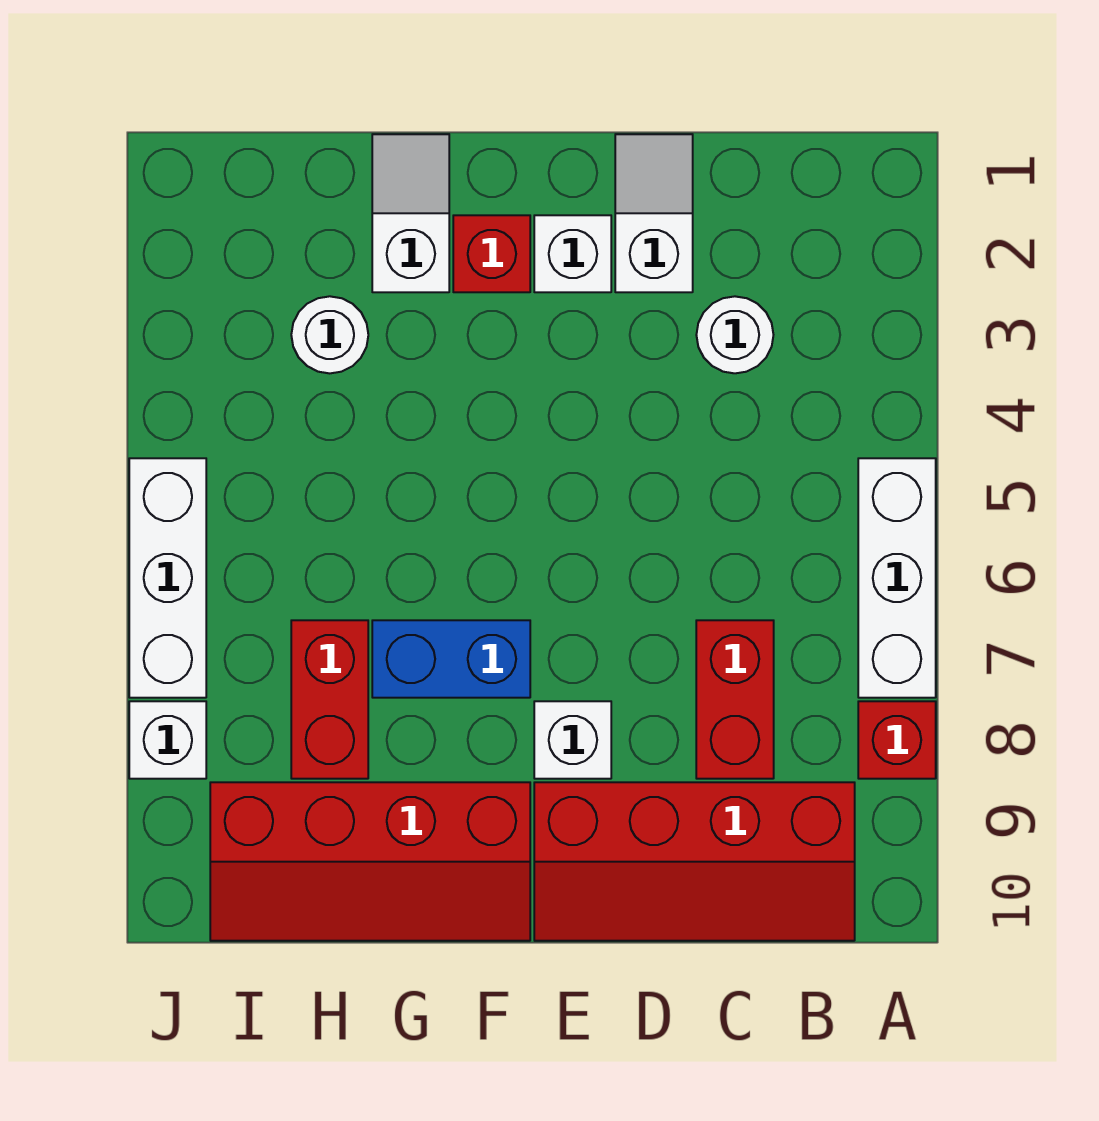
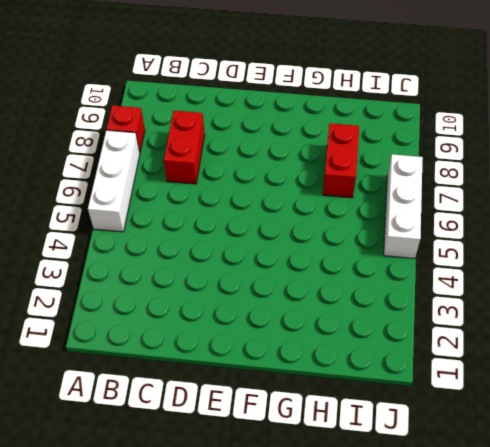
none -> red slope B9:E10 level 1 top 9
none -> white round brick C3 level 1
none -> white slope D1:D2 level 1 top 2

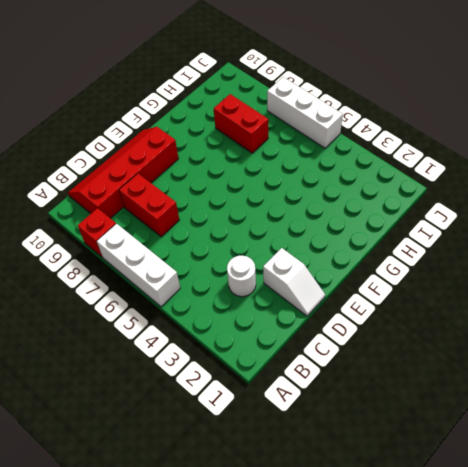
none -> white brick E2 level 1
none -> white brick E8 level 1
none -> red brick F2 level 1

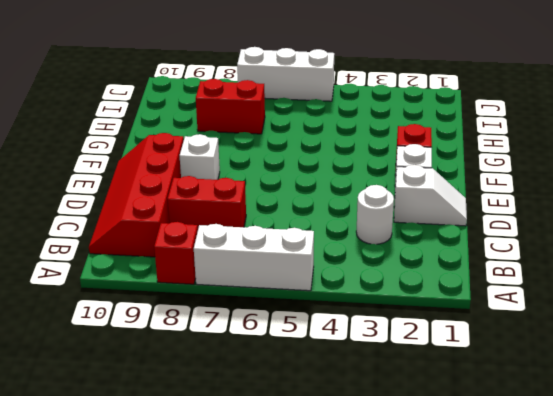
none -> blue brick F7:G7 level 1
none -> red slope F9:I10 level 1 top 9
none -> white slope G1:G2 level 1 top 2

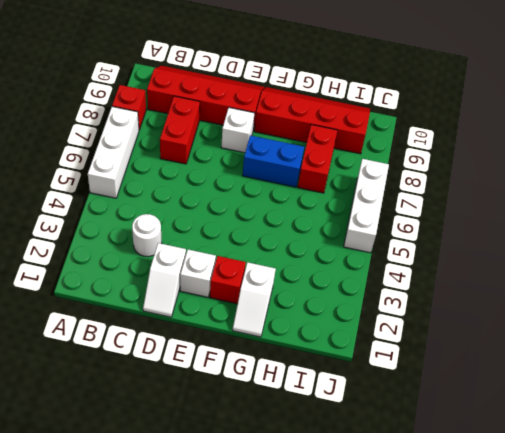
none -> white round brick H3 level 1
none -> white brick J8 level 1

